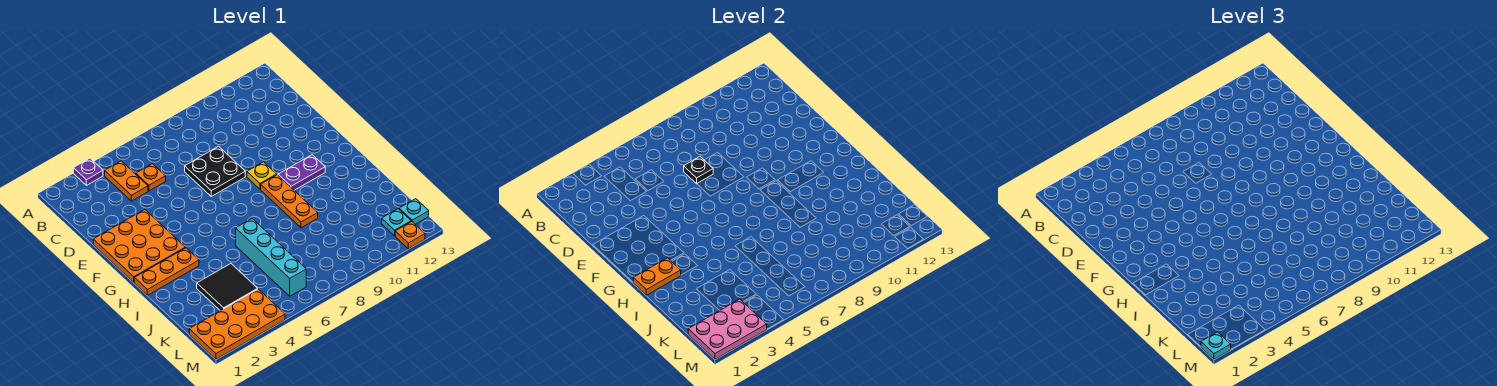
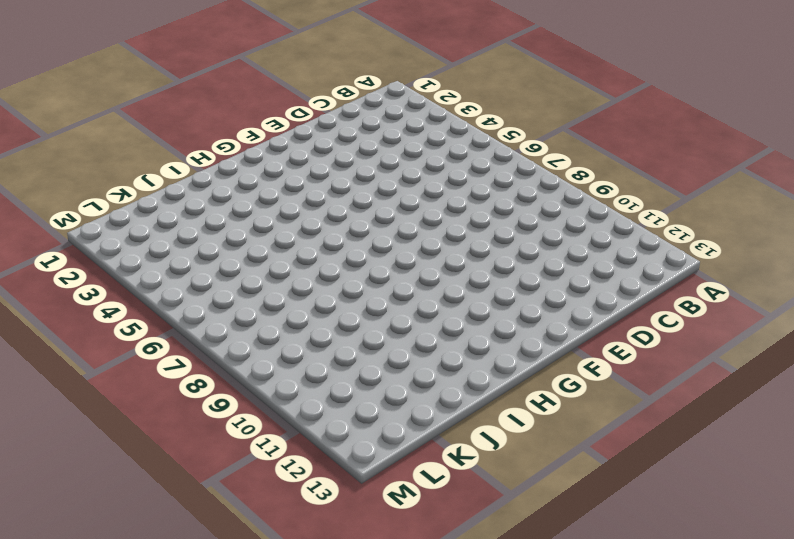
none -> purple plate A3 level 1
none -> orange plate B4:C4 level 1
none -> orange plate C5 level 1

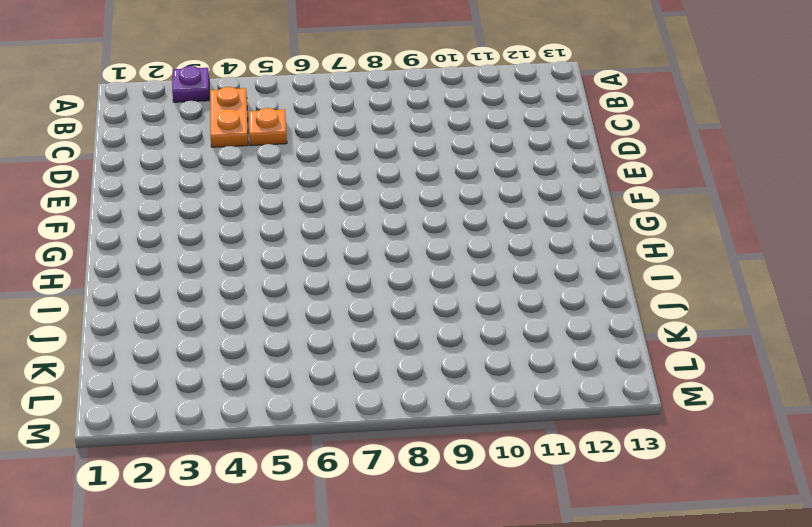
none -> black plate D7:E8 level 1
none -> orange plate E1:G3 level 1
none -> yellow plate F9 level 1

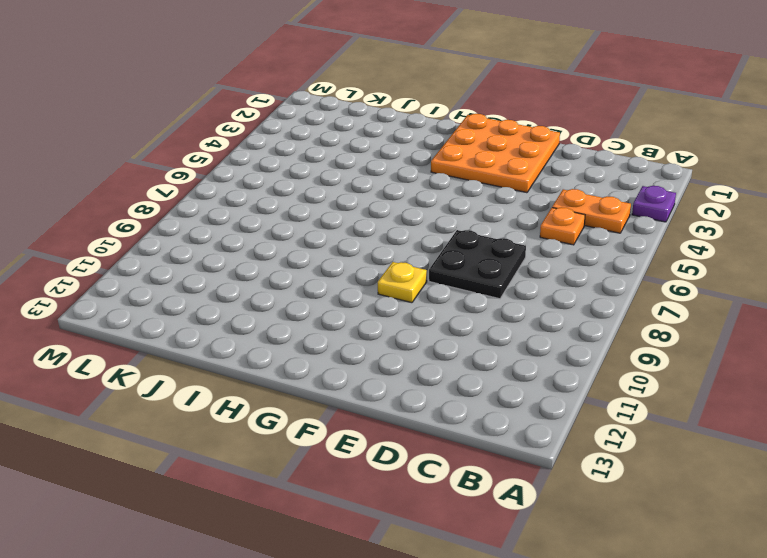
none -> orange plate G9:I9 level 1
none -> purple plate G10:G11 level 1
none -> orange plate H1:H3 level 1

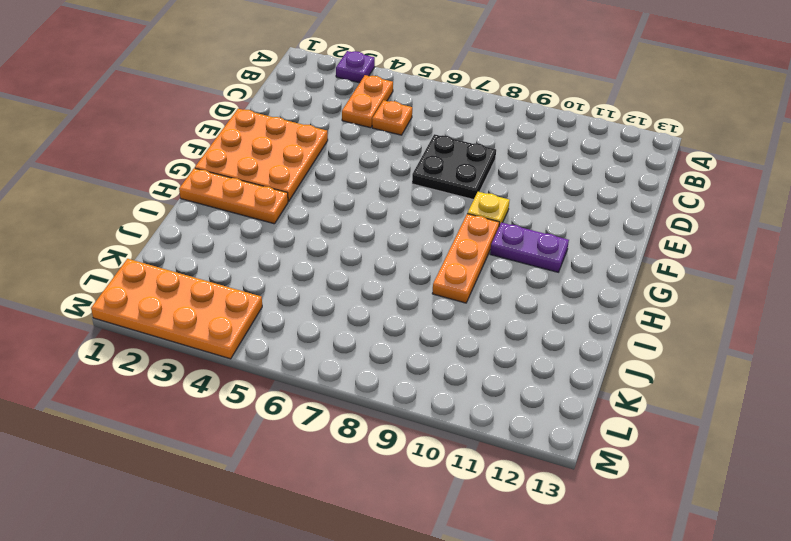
none -> cyan brick I6:L6 level 1
none -> black tile J3:K4 level 1
none -> cyan plate L12 level 1

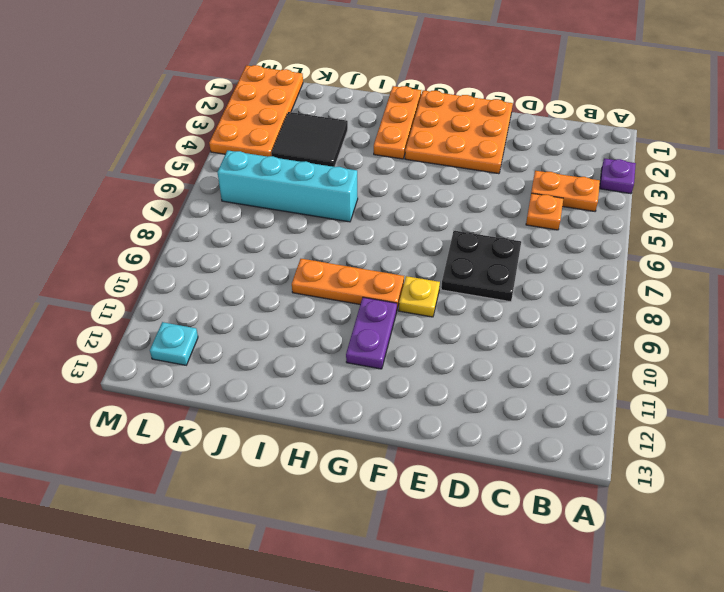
none -> cyan plate L13 level 1
none -> orange plate M12 level 1
none -> black plate D7 level 2

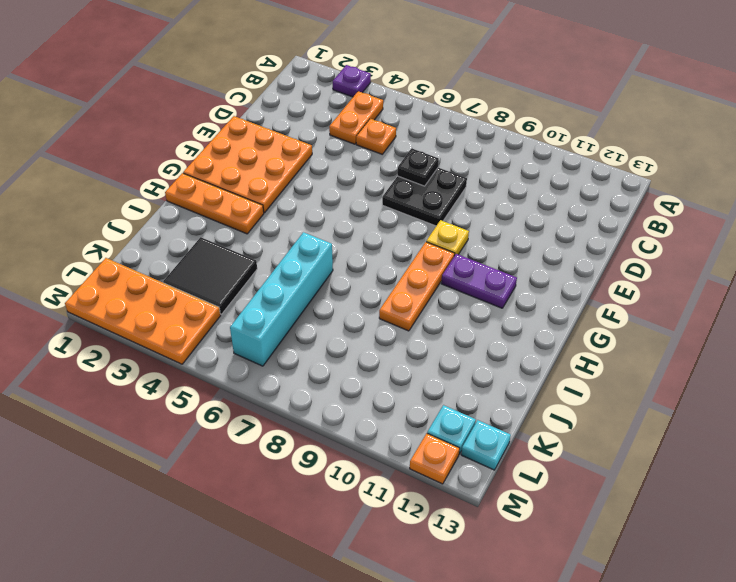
none -> orange plate H1:H2 level 2
none -> pink plate L1:M3 level 2
none -> cyan plate M1 level 3

